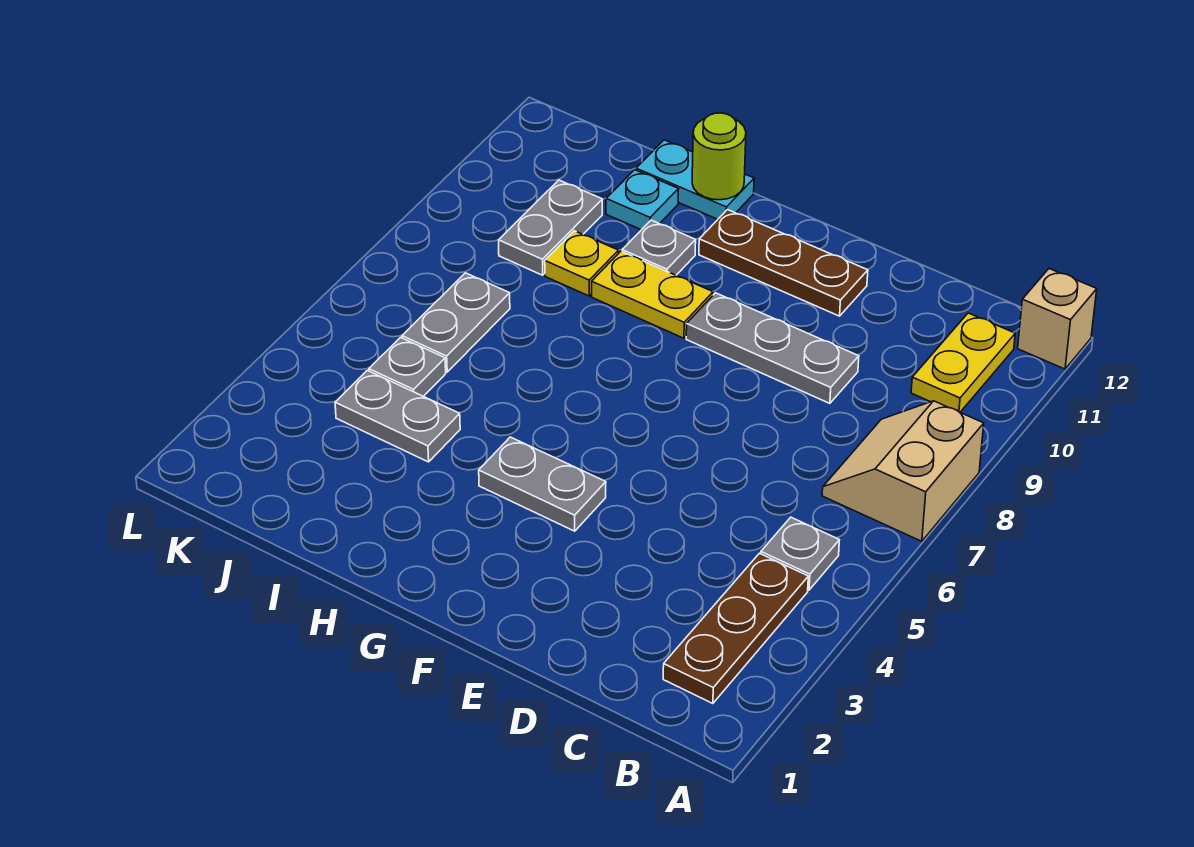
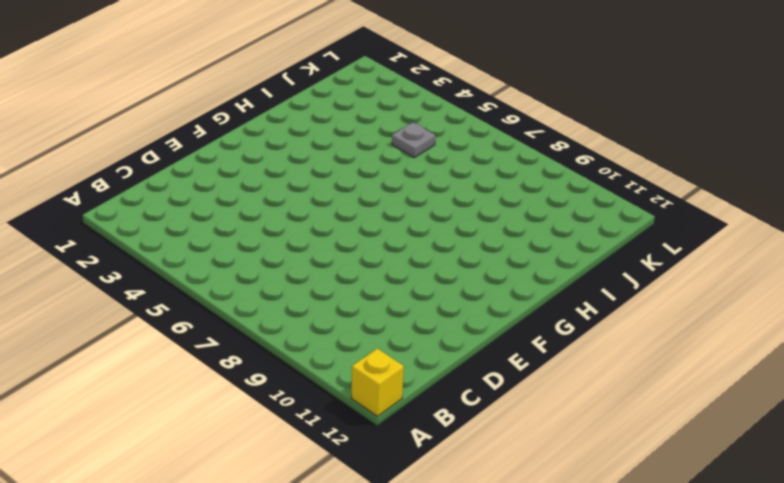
yellow brick A12 level 1 -> tan brick A12 level 1
none -> tan slope A7:B8 level 1 top A
none -> brown plate B2:B4 level 1
none -> grey plate B5 level 1

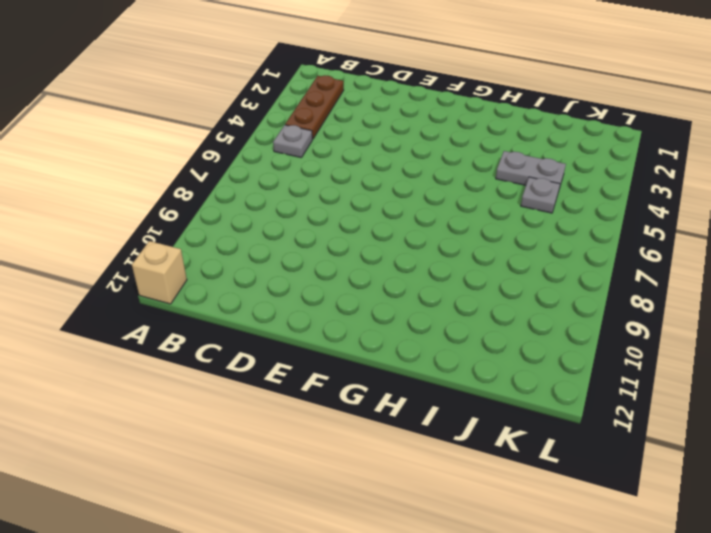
none -> tan slope A7:B8 level 1 top A
none -> yellow plate B10:B11 level 1
none -> grey plate D9:F9 level 1

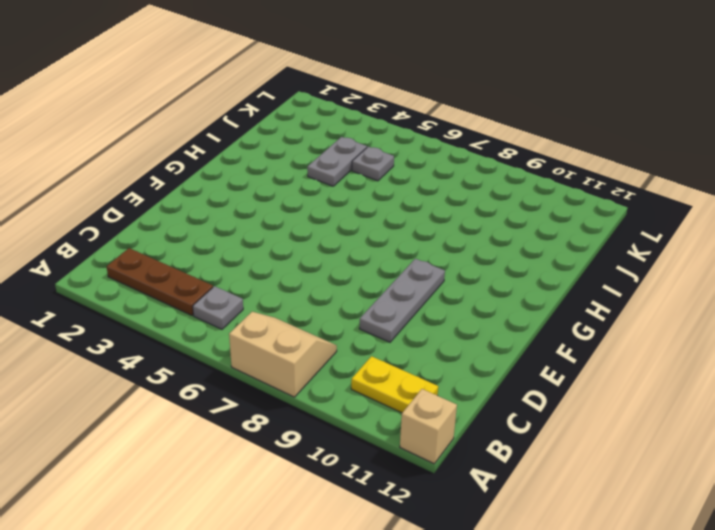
none -> brown plate E11:G11 level 1
none -> grey plate F4:G4 level 1
none -> yellow plate G9:H9 level 1

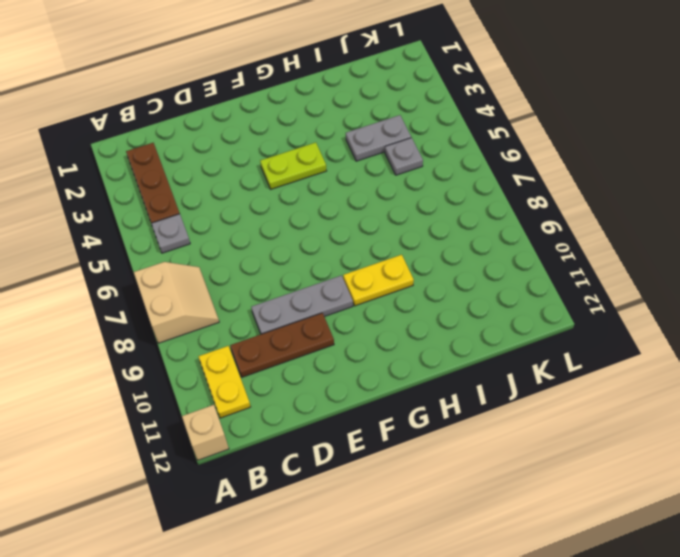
brown plate C10:E10 level 1 -> brown plate E11:G11 level 1
lime plate F4:G4 level 1 -> grey plate F4:G4 level 1
none -> grey plate H10 level 1
none -> cyan plate H12:I12 level 1
none -> yellow plate I9 level 1

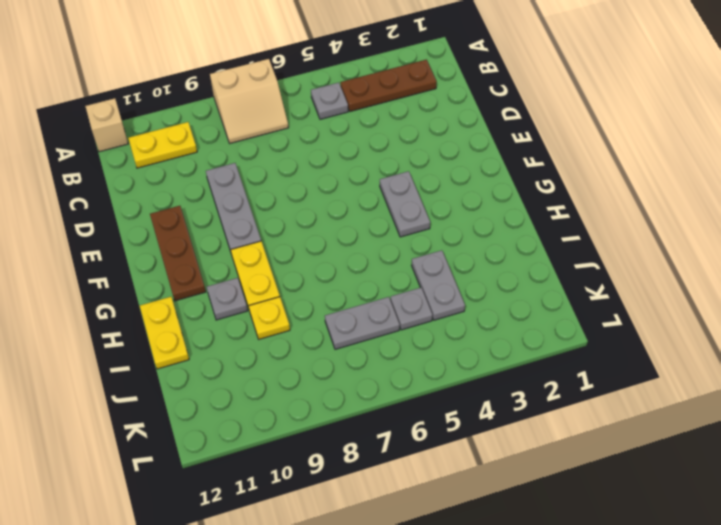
yellow plate H12:I12 level 1 -> cyan plate H12:I12 level 1
none -> cyan plate I11 level 1
none -> grey plate J9:J10 level 1
none -> lime round brick H12 level 2

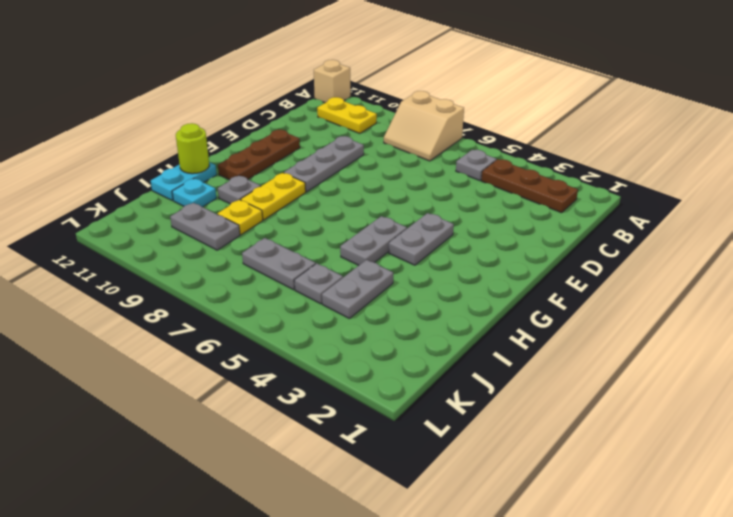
grey plate G5:H5 level 1 -> none

